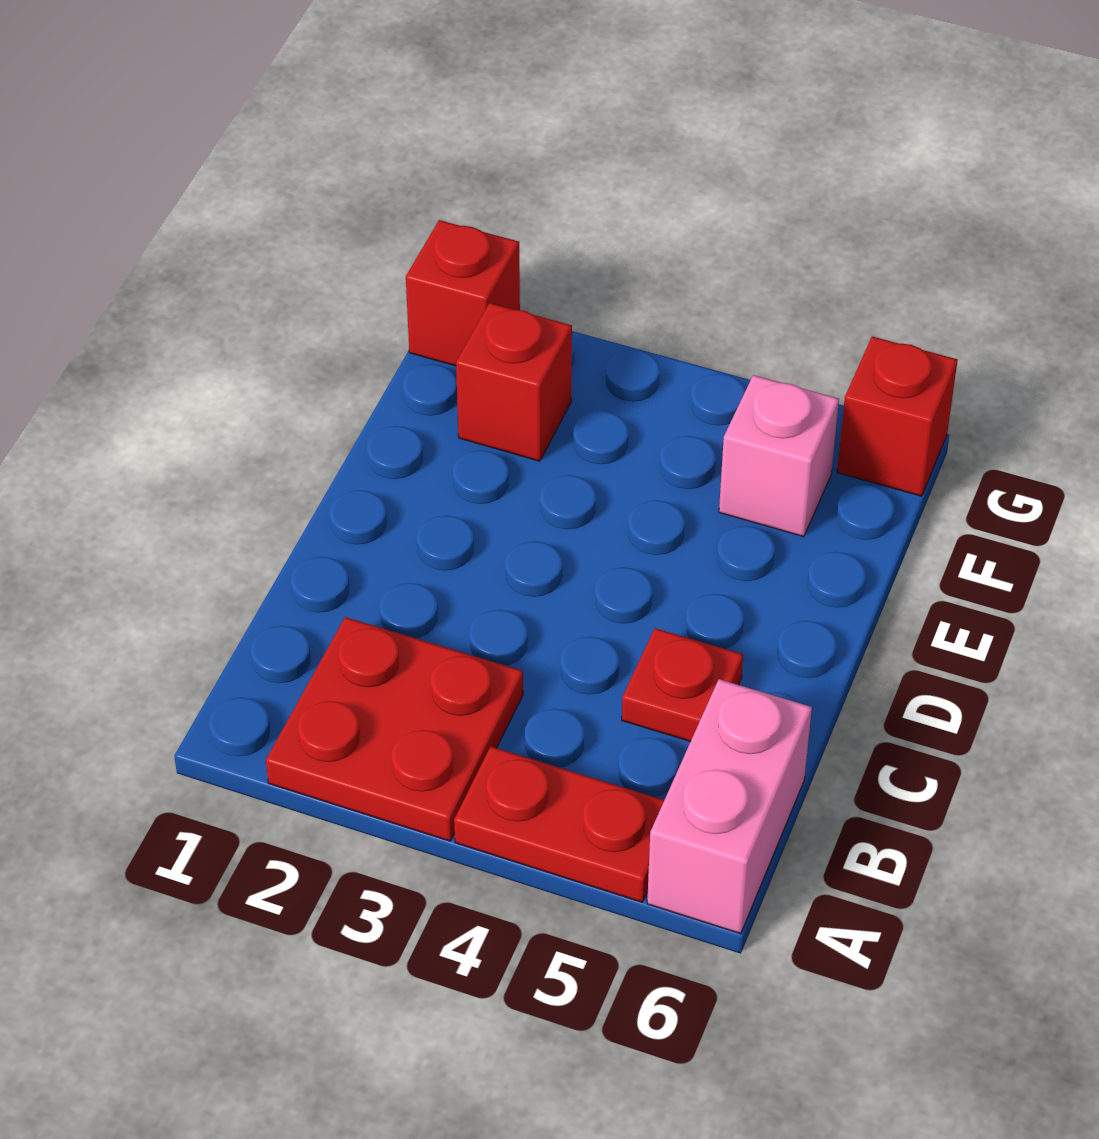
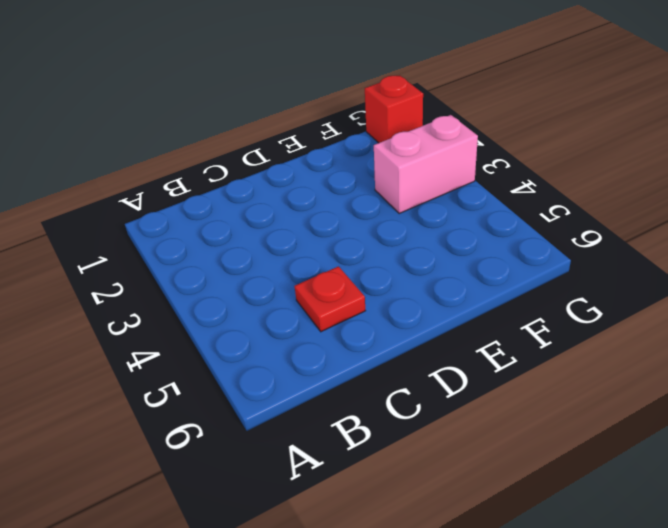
pink brick F3:G3 level 1 -> pink brick A6:B6 level 1
none -> red plate A2:B3 level 1
none -> red plate A4:A5 level 1

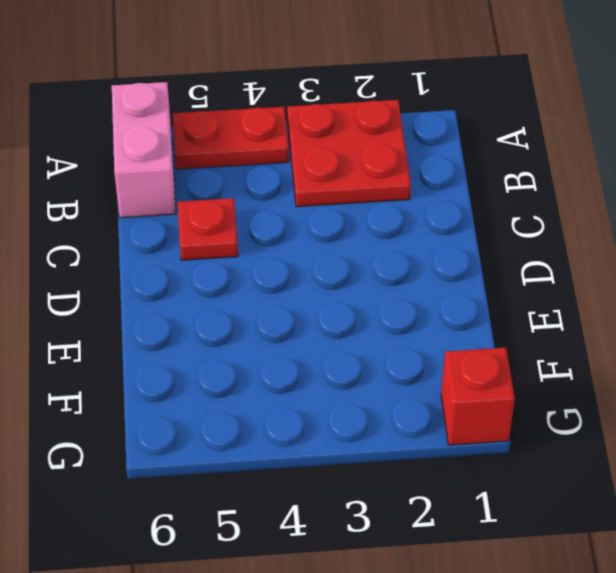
none -> red brick F2 level 1
none -> pink brick F5 level 1

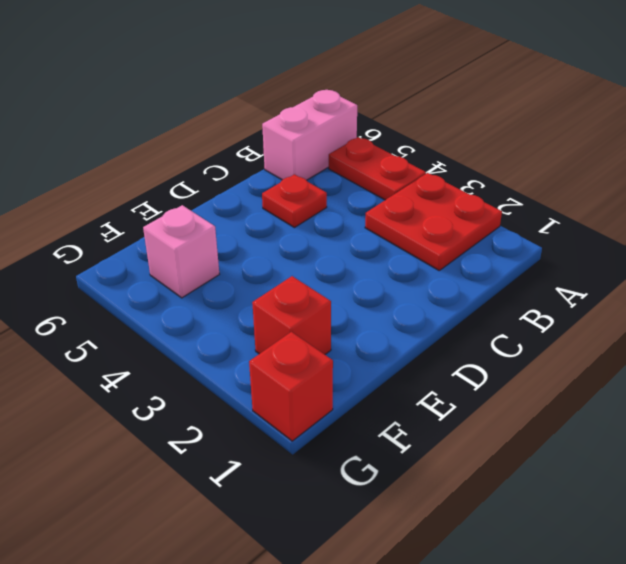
none -> red brick G6 level 1

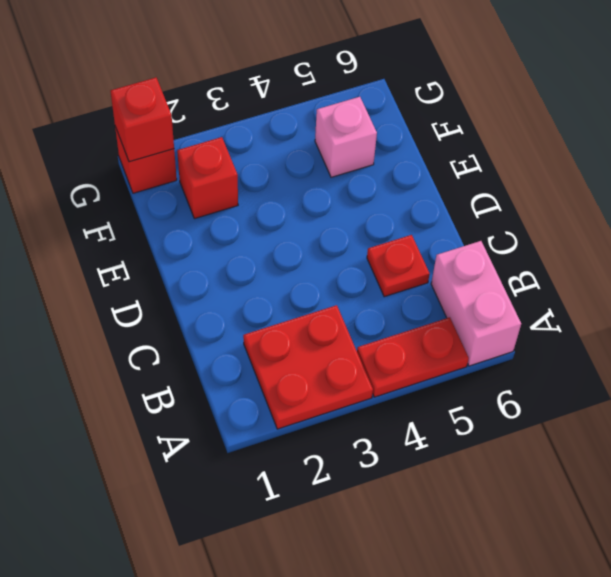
red brick G1 level 2 -> red brick G6 level 1

